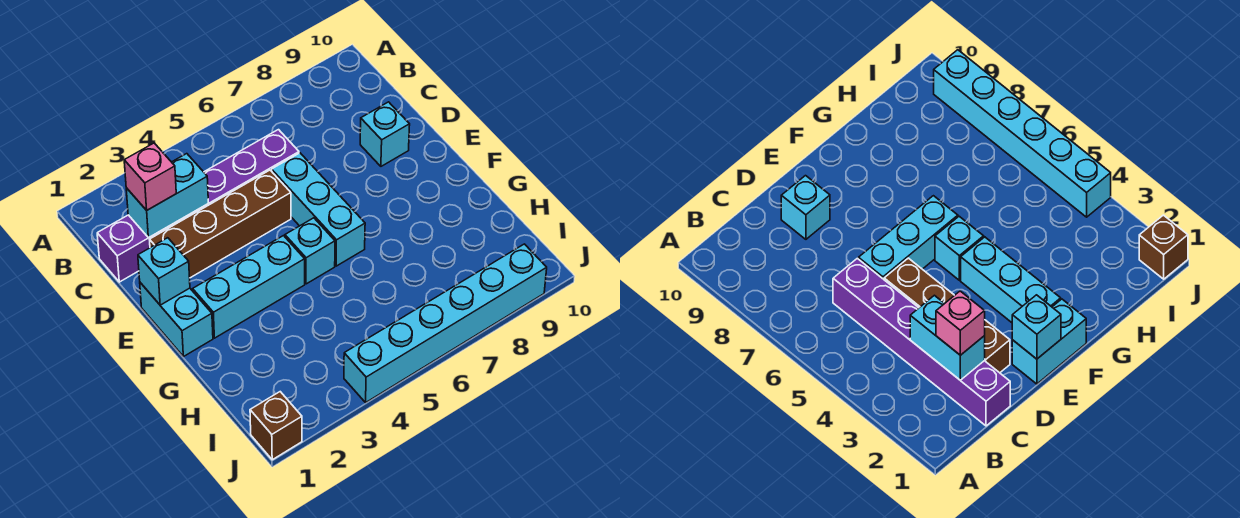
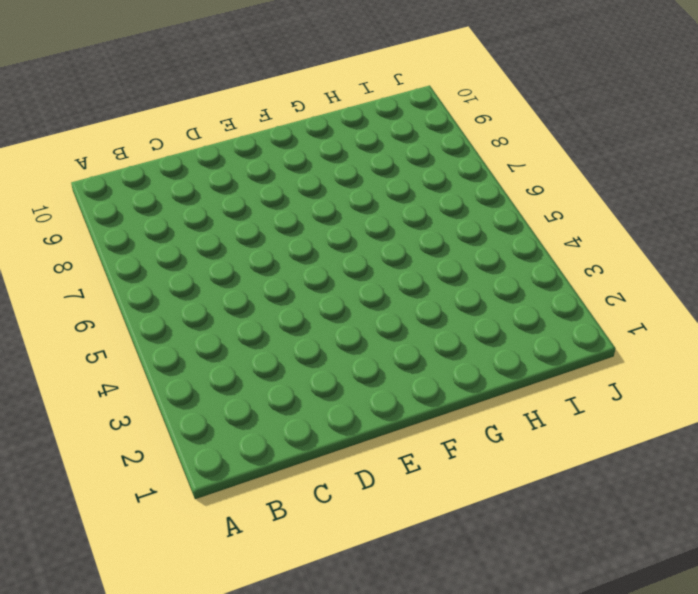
none -> purple brick C1:C6 level 1
none -> brown brick D2:D5 level 1
none -> cyan brick D6:F6 level 1

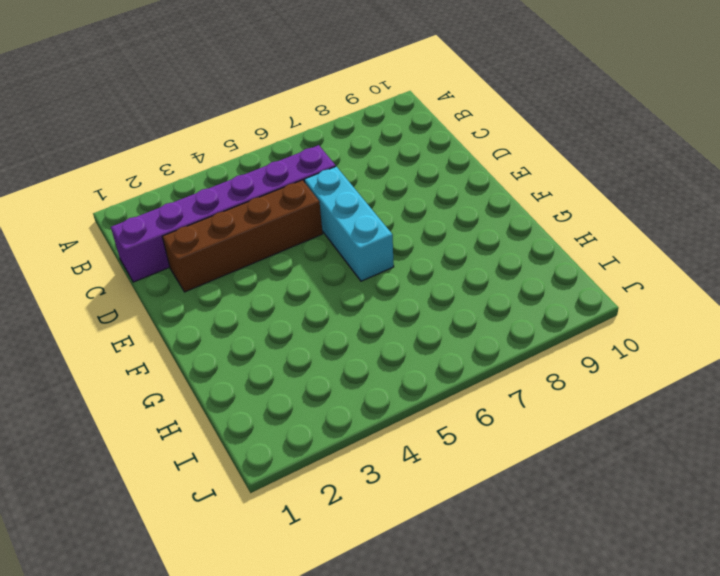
none -> cyan brick D9 level 1
none -> cyan brick E1:F1 level 1
none -> cyan brick F2:F4 level 1

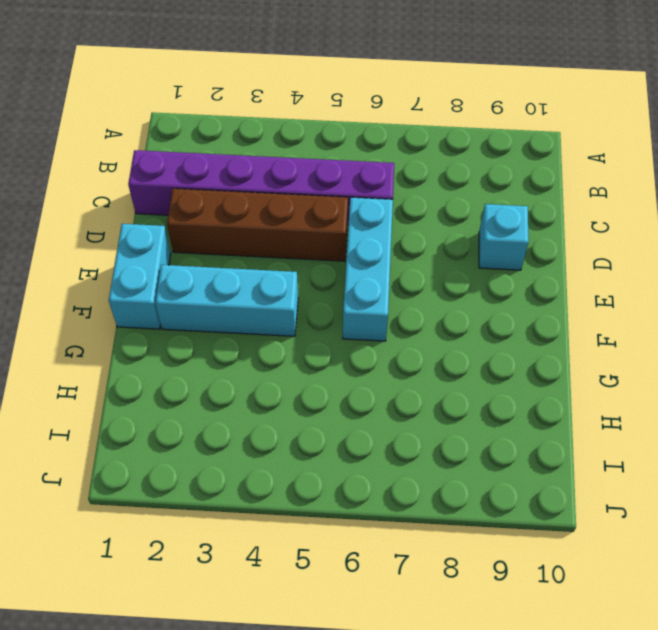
none -> cyan brick F5 level 1
none -> brown brick J1 level 1
none -> cyan brick J4:J9 level 1

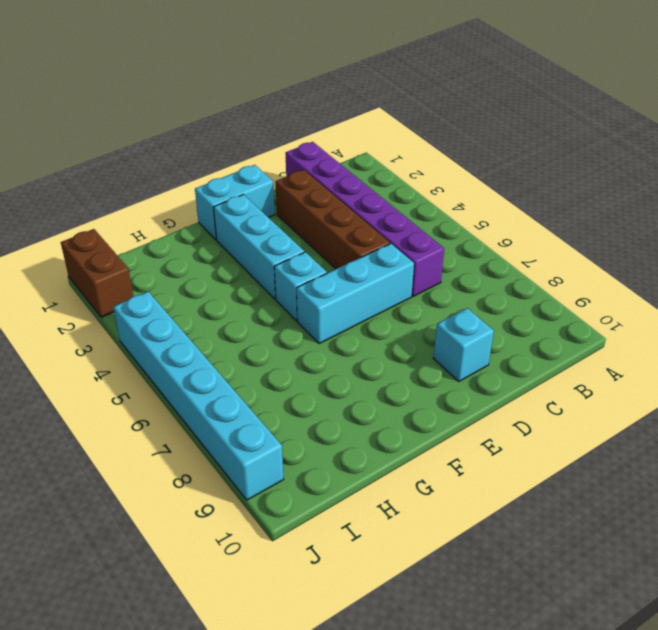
brown brick J1:J2 level 1 -> brown brick J1 level 1
none -> cyan brick C2:C3 level 2
none -> cyan brick E1 level 2
none -> pink brick C2 level 3

